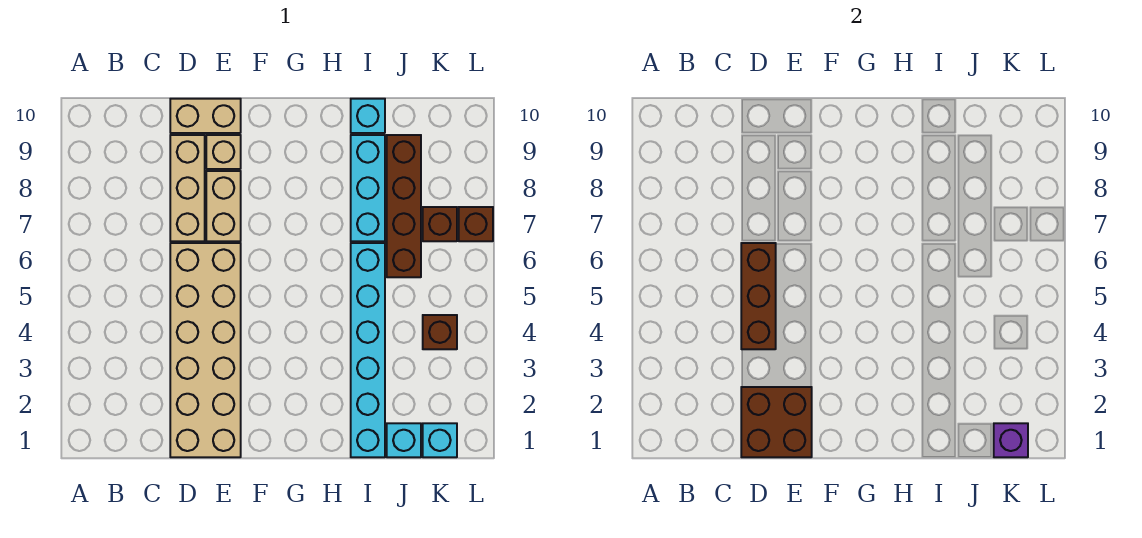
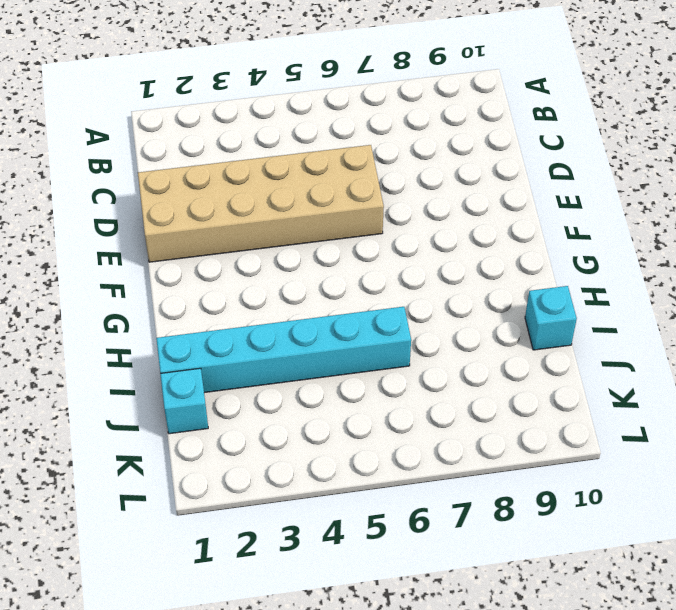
none -> tan brick D7:D9 level 1
none -> tan brick D10:E10 level 1
none -> tan brick E7:E8 level 1

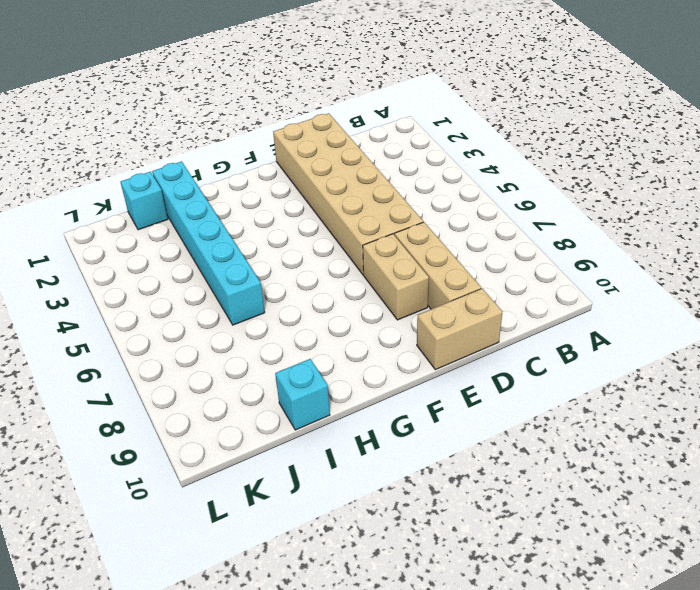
none -> tan brick E9 level 1
none -> cyan brick I7:I9 level 1
none -> brown brick J6:J9 level 1

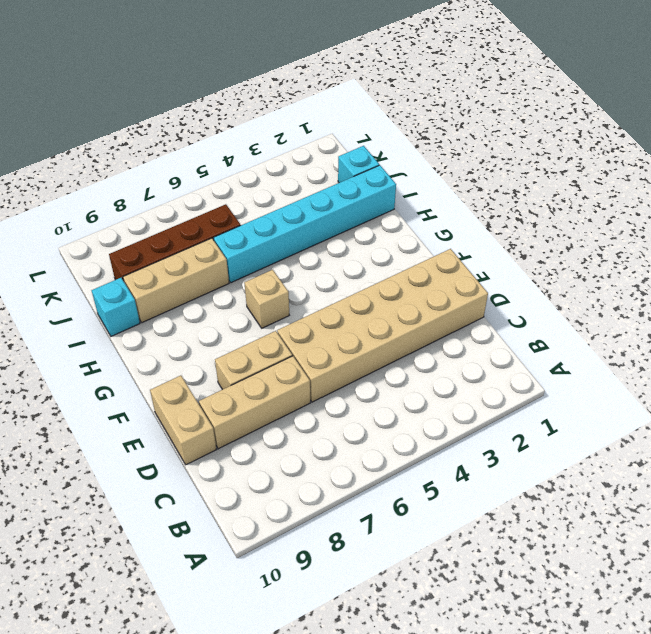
tan brick G6 level 1 -> tan brick E9 level 1
tan brick I7:I9 level 1 -> cyan brick I7:I9 level 1
none -> cyan brick K1 level 1
none -> brown brick K4 level 1
none -> brown brick K7 level 1

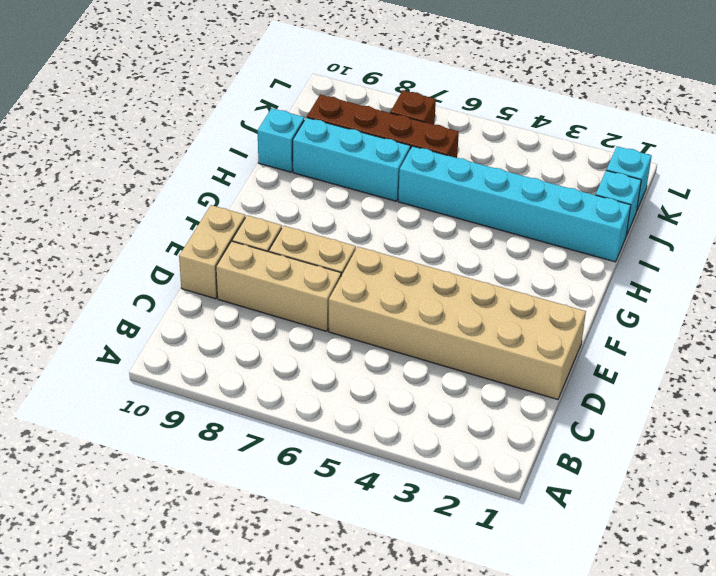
none -> brown brick K4 level 1
none -> brown brick L7 level 1
none -> brown brick D1:E2 level 2

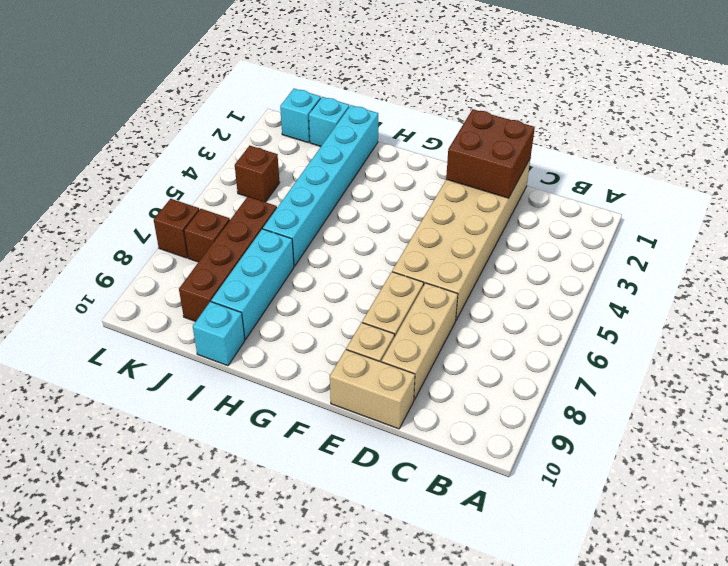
none -> brown brick D4:D6 level 2
none -> purple brick K1 level 2

